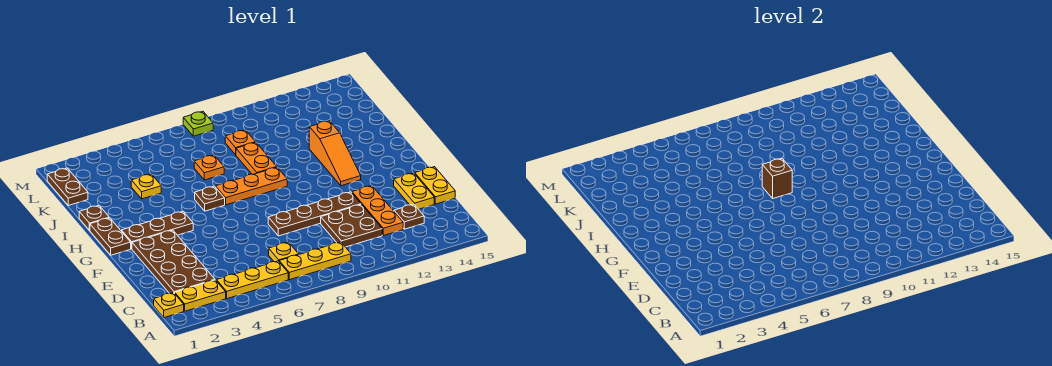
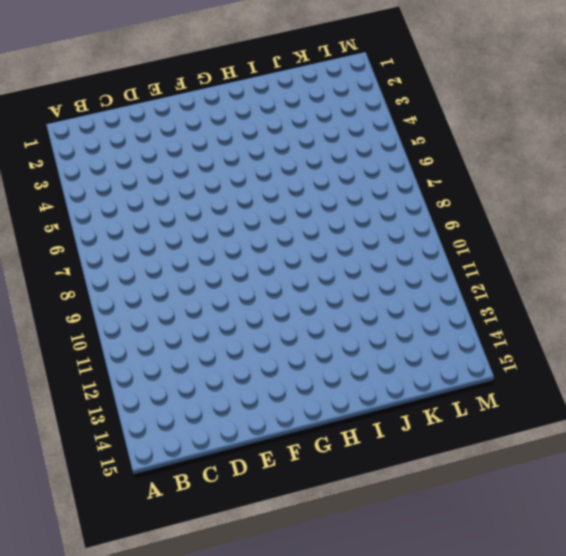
none -> yellow plate B1 level 1
none -> yellow plate B2:B3 level 1
none -> yellow plate B4:B6 level 1

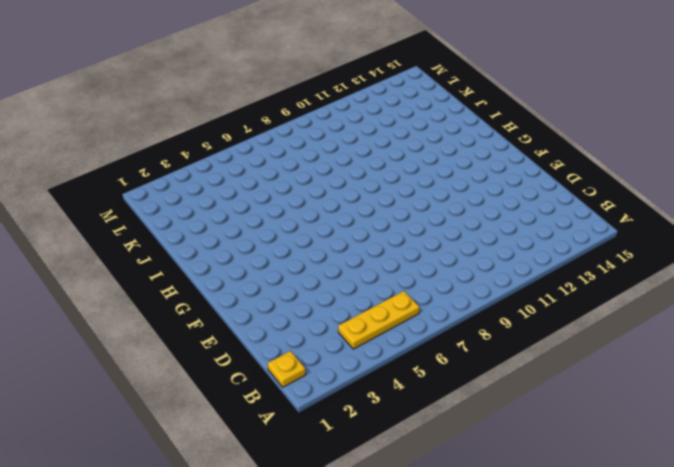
none -> yellow plate B2:B3 level 1
none -> yellow plate B7:B9 level 1
none -> brown plate C2:F3 level 1

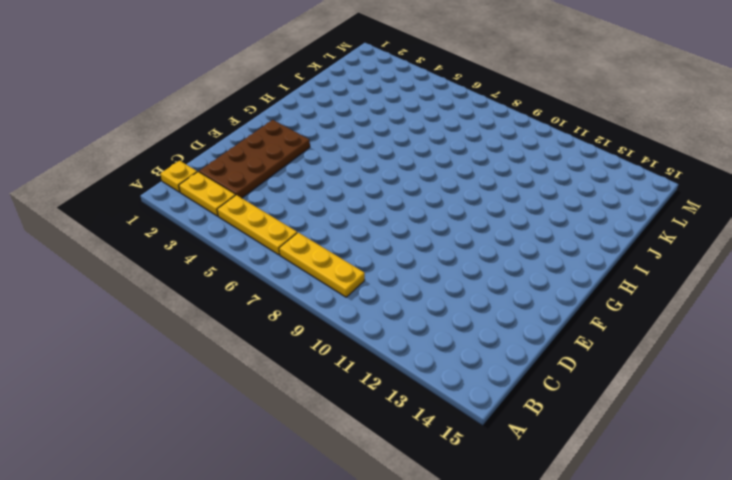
none -> yellow plate C7 level 1
none -> brown plate C10:D11 level 1
none -> orange plate C12:E12 level 1

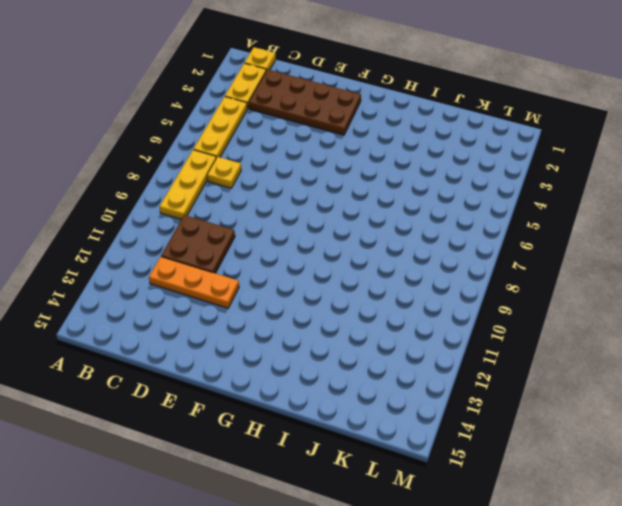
none -> brown plate C13 level 1
none -> yellow plate D14:E14 level 1
none -> yellow plate D15:E15 level 1

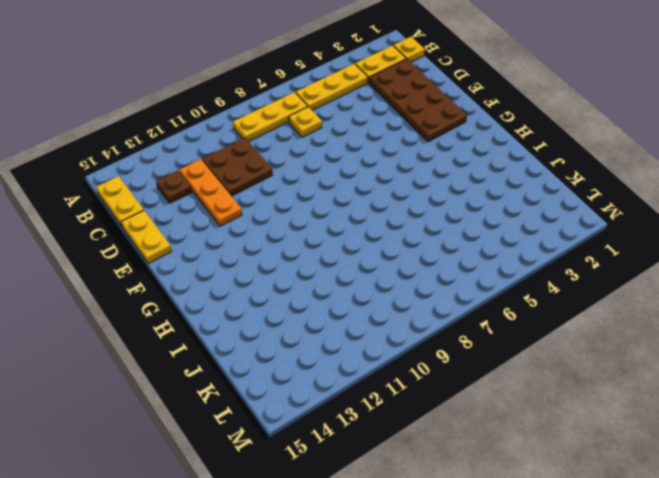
yellow plate B15:C15 level 1 -> yellow plate D14:E14 level 1
none -> brown plate E8:E11 level 1
none -> brown plate G1:H1 level 1
none -> brown plate G2:G4 level 1

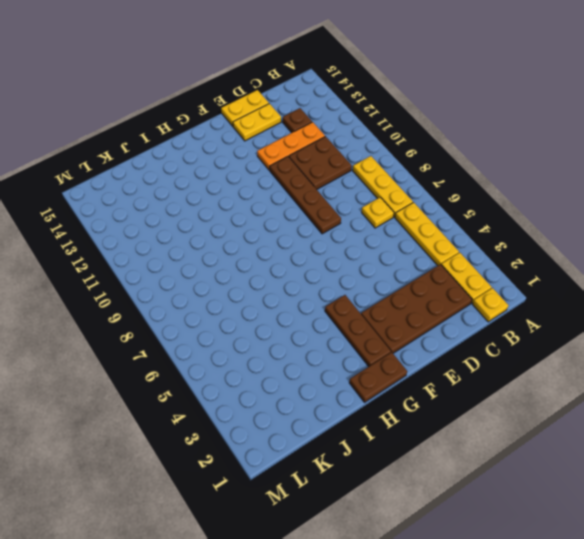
none -> orange slope G12:I12 level 1 top I
none -> brown plate H6 level 1
none -> orange plate H7:H9 level 1

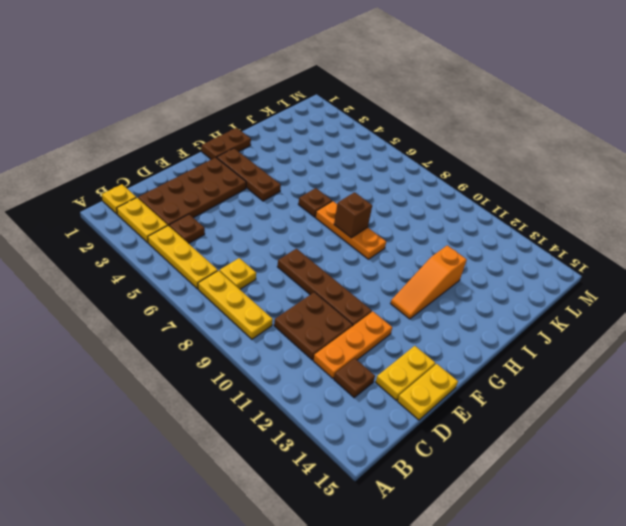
brown plate C4 level 1 -> brown plate I1 level 1
none -> orange plate I9:J9 level 1
none -> yellow plate J4 level 1
none -> orange plate J7 level 1

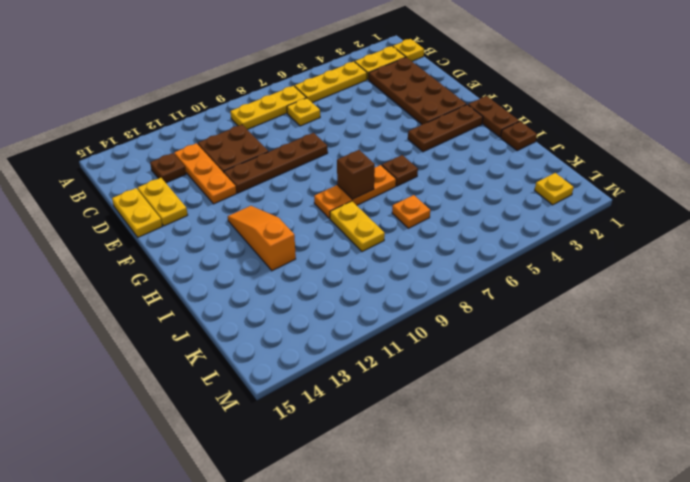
yellow plate I9:J9 level 1 -> orange plate I9:J9 level 1
yellow plate L2 level 1 -> yellow plate J4 level 1
none -> brown plate K1:L1 level 1
none -> orange plate K9 level 1
none -> lime plate M8 level 1

